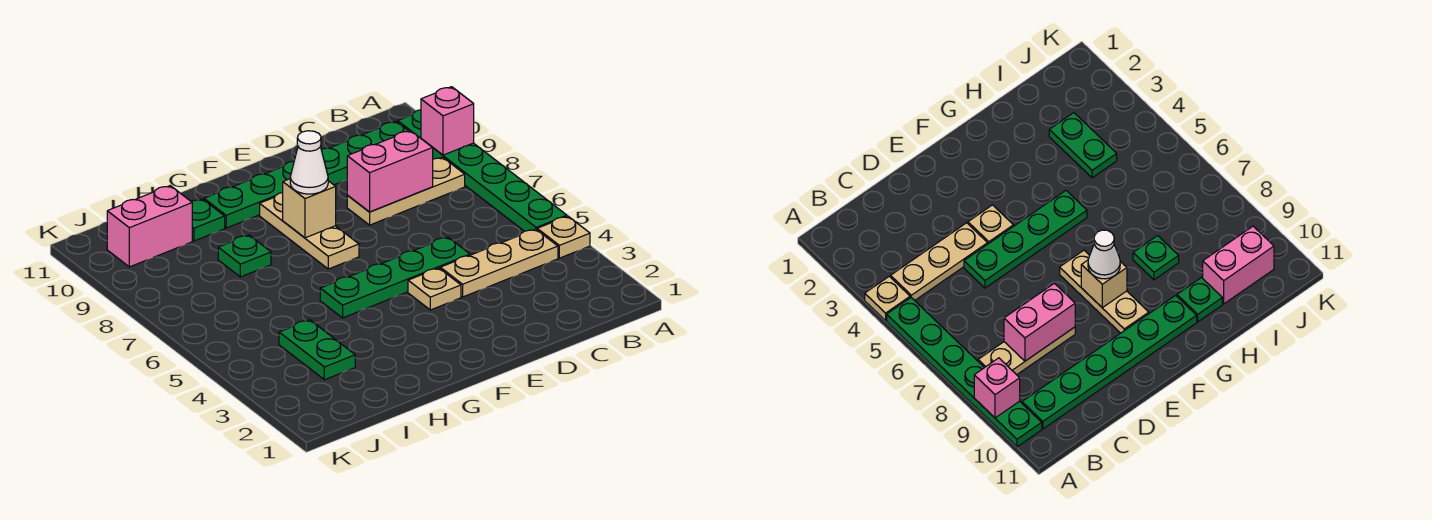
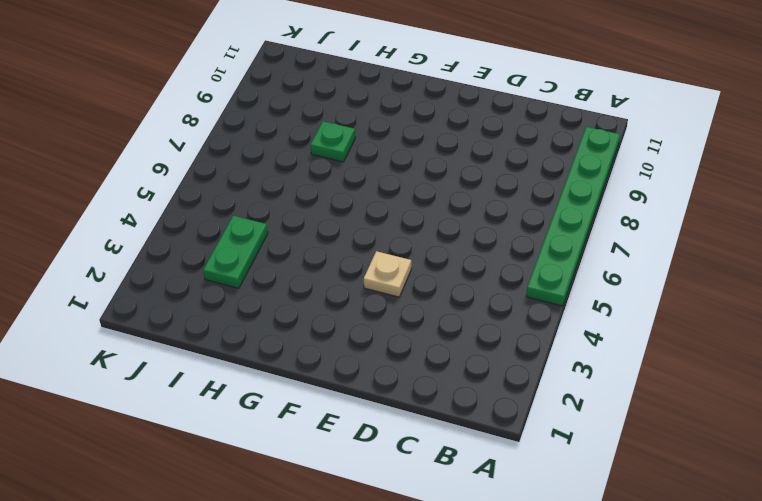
none -> tan plate A4 level 1
none -> tan plate B4:D4 level 1
none -> tan plate B8:D8 level 1

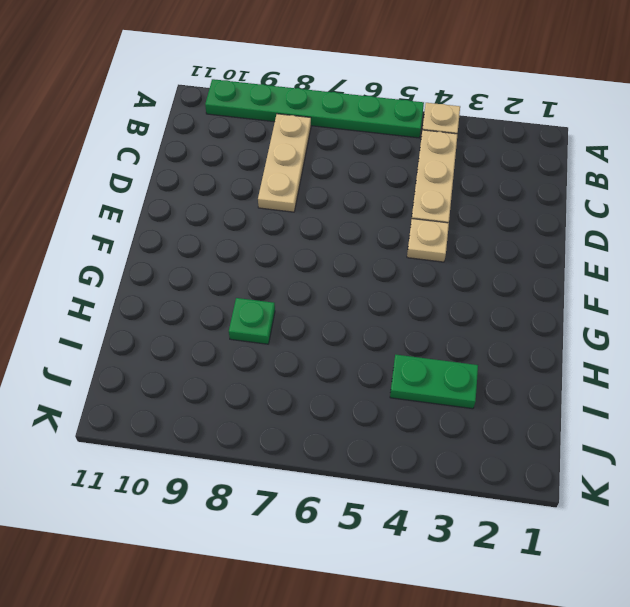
none -> green plate B10:G10 level 1
none -> green plate D5:G5 level 1
none -> tan plate F7:F9 level 1

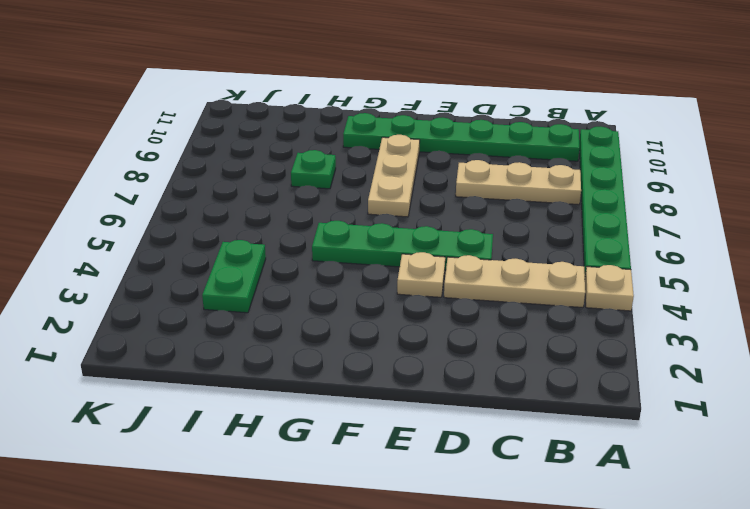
none -> green plate H10 level 1
none -> pink brick I10:J10 level 1
none -> pink brick A9 level 2

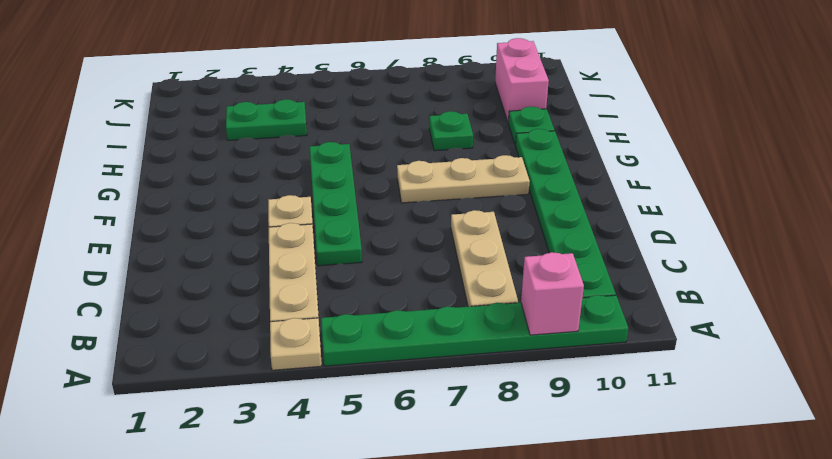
none -> pink brick C8:D8 level 2
none -> tan brick F8 level 2
none -> white cone F8 level 3

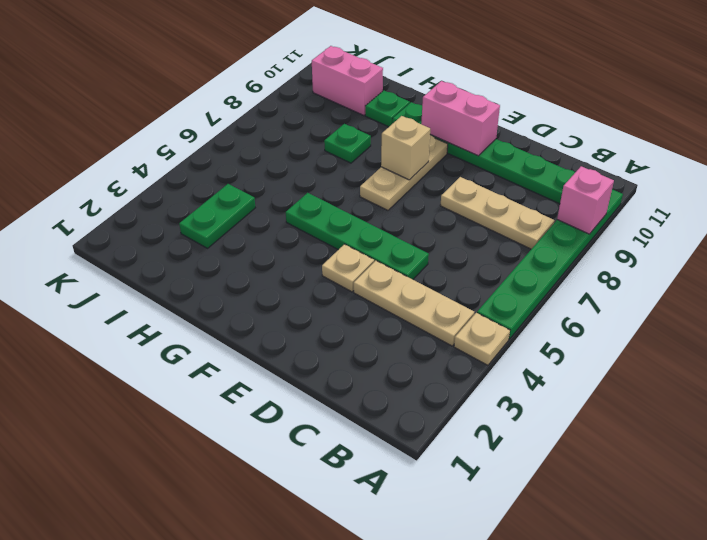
pink brick E10:F10 level 2 -> pink brick C8:D8 level 2
none -> white cone F8 level 3

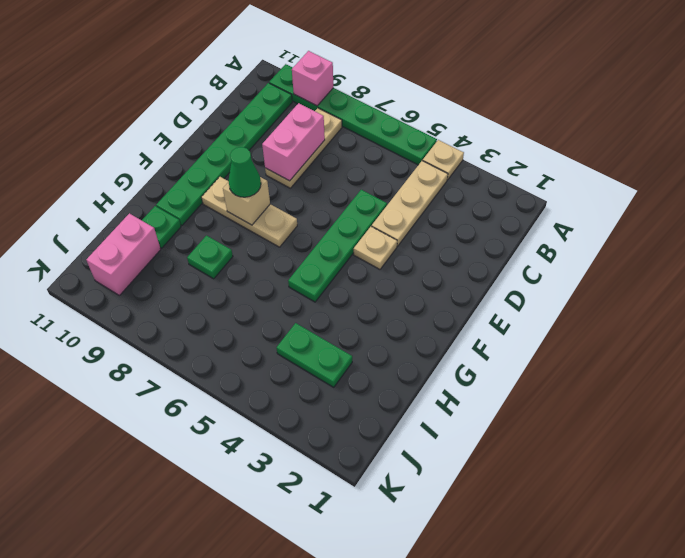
green cone F8 level 3 -> white cone F8 level 3

